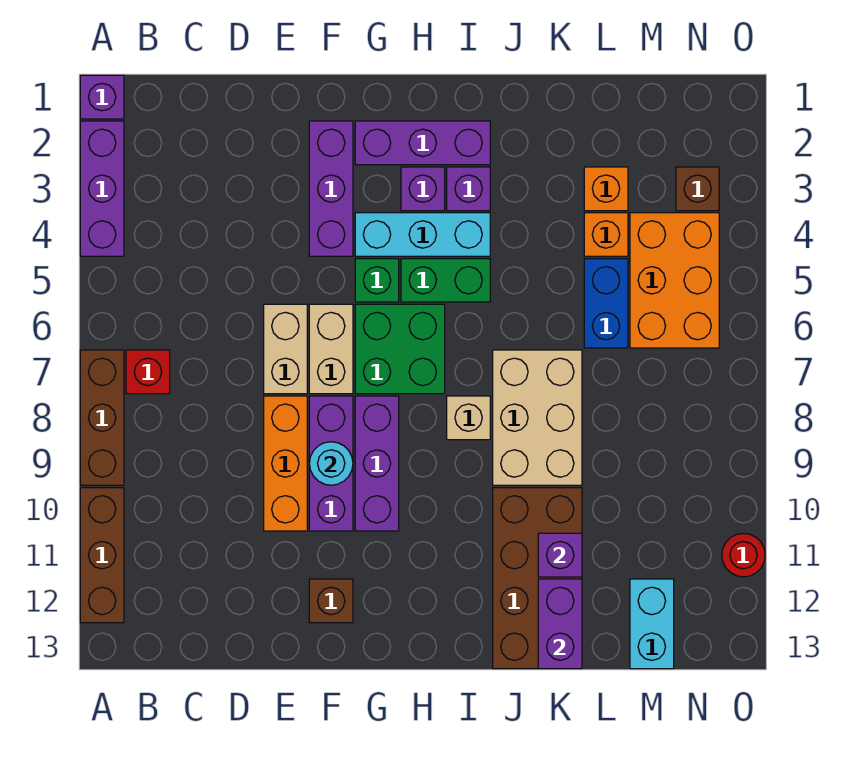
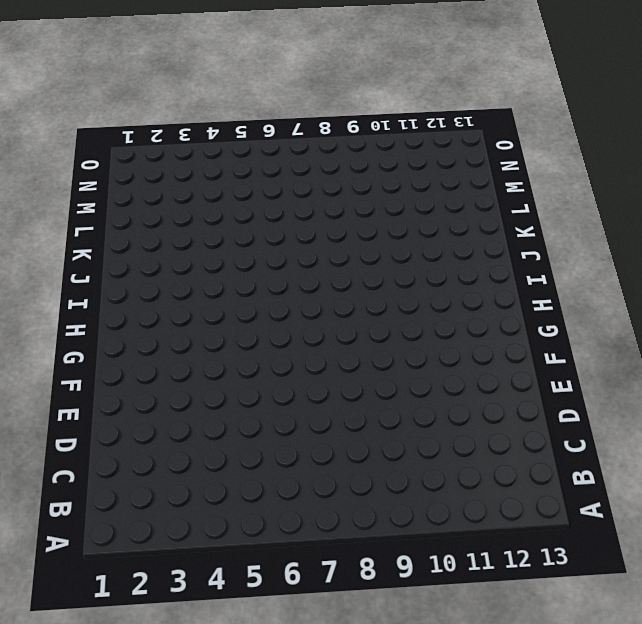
none -> purple brick A1 level 1
none -> purple brick A2:A4 level 1
none -> brown brick A7:A9 level 1
none -> brown brick A10:A12 level 1

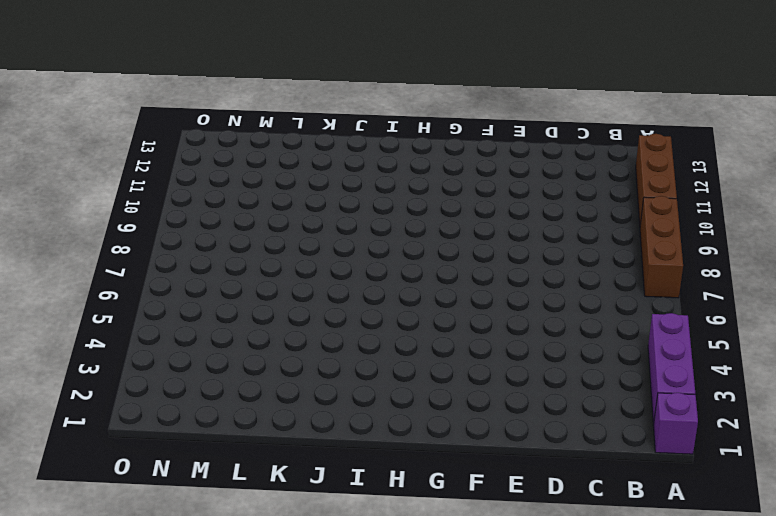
none -> red brick B7 level 1
none -> tan brick E6:E7 level 1
none -> orange brick E8:E10 level 1
none -> purple brick F2:F4 level 1

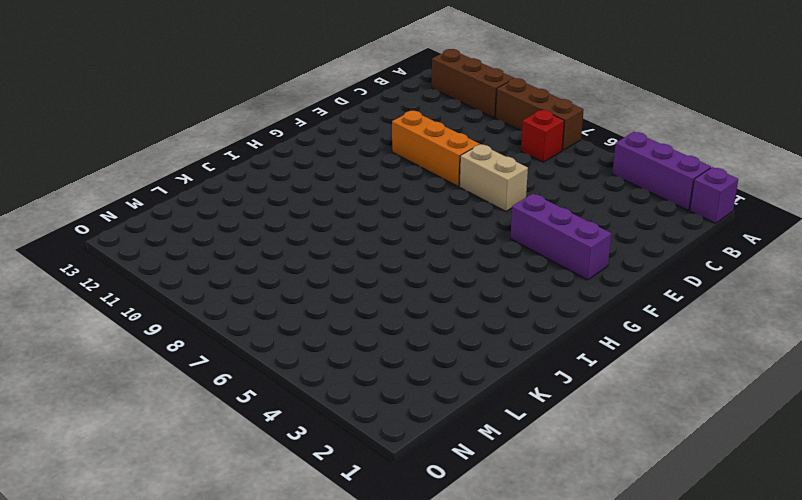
none -> tan brick F6:F7 level 1
none -> purple brick F8:F10 level 1
none -> brown brick F12 level 1
none -> purple brick G2:I2 level 1

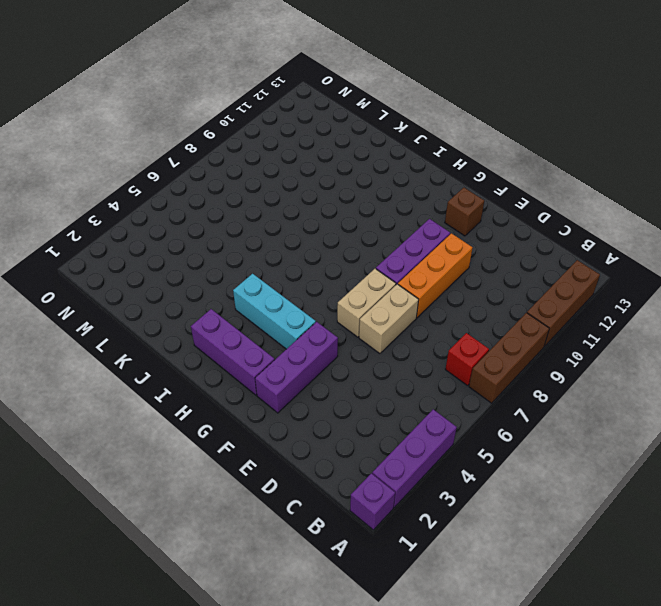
none -> green brick G5 level 1
none -> green brick G6:H7 level 1
none -> purple brick G8:G10 level 1
none -> purple brick H3 level 1

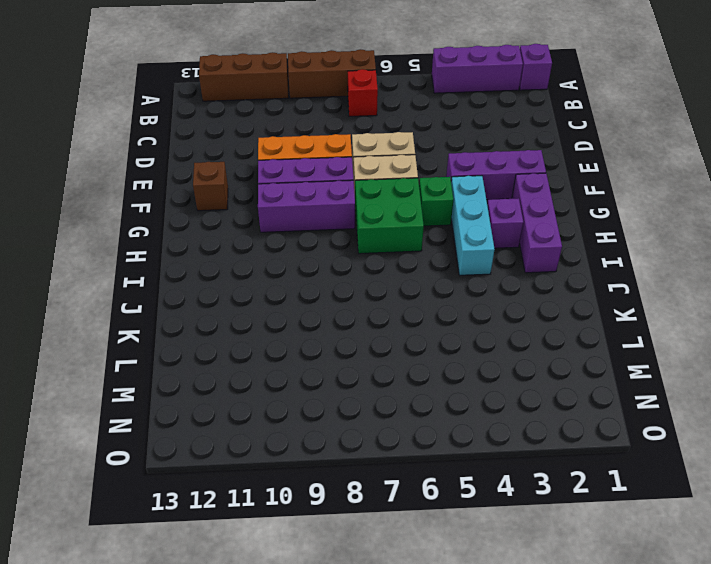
none -> green brick H5:I5 level 1
none -> purple brick I3 level 1
none -> tan brick I8 level 1
none -> tan brick J7:K9 level 1

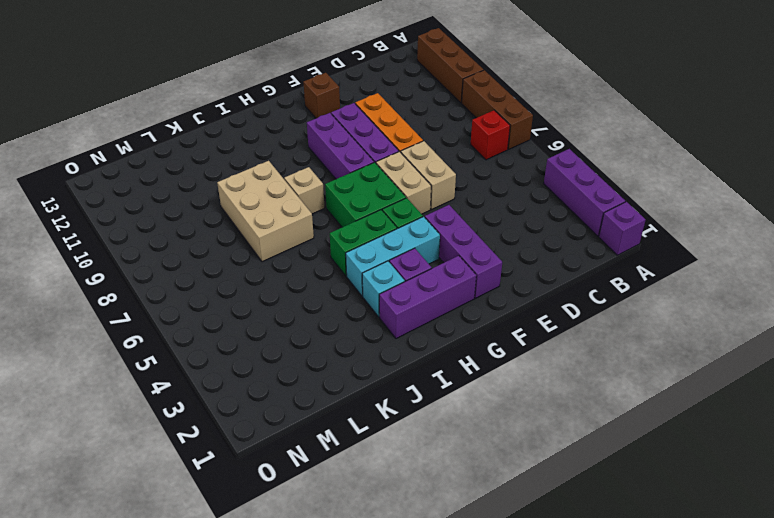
cyan brick I3 level 1 -> purple brick I3 level 1
none -> brown brick J10:K13 level 1
none -> orange brick L3 level 1
none -> orange brick L4 level 1
none -> blue brick L5:L6 level 1

